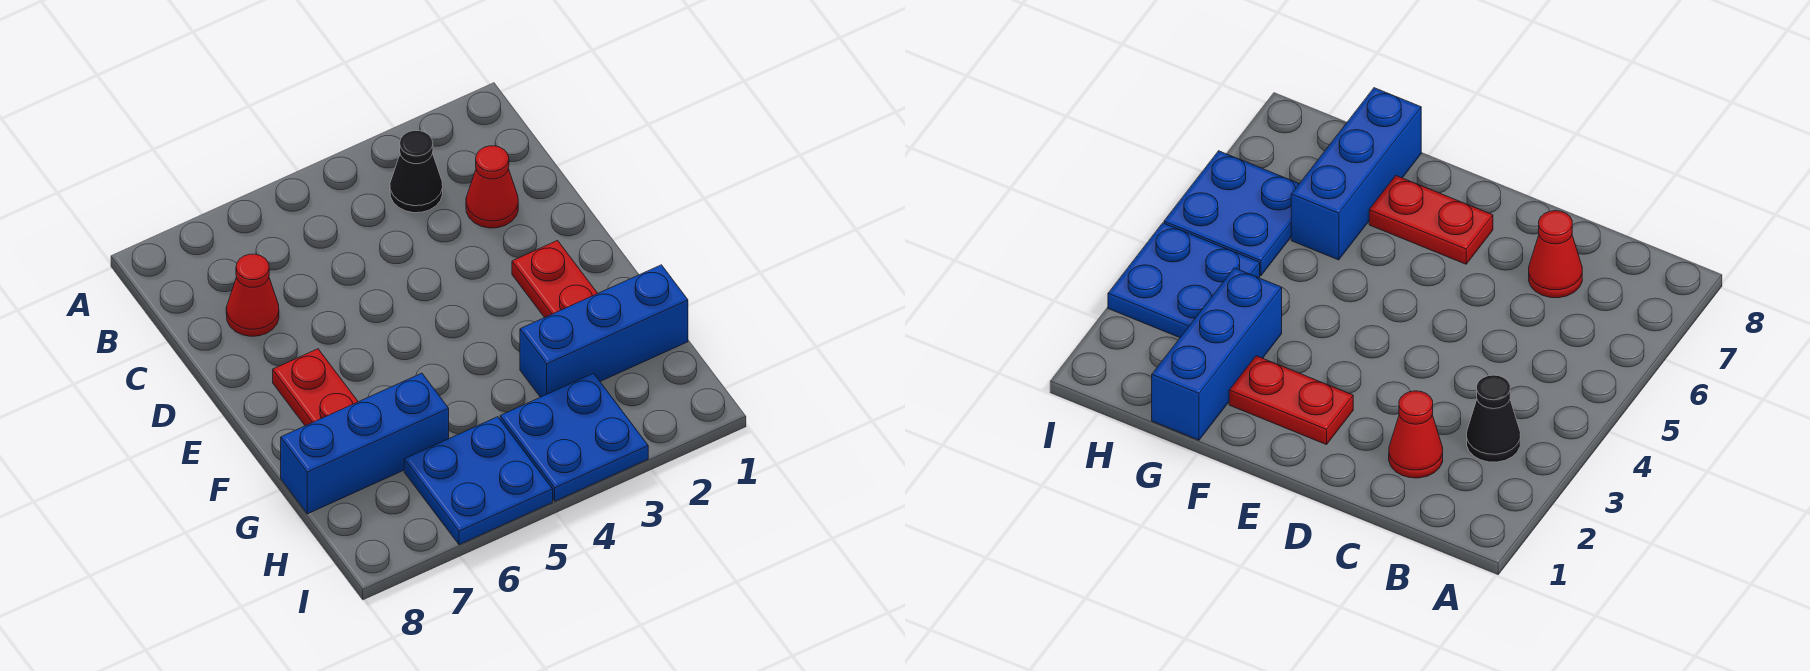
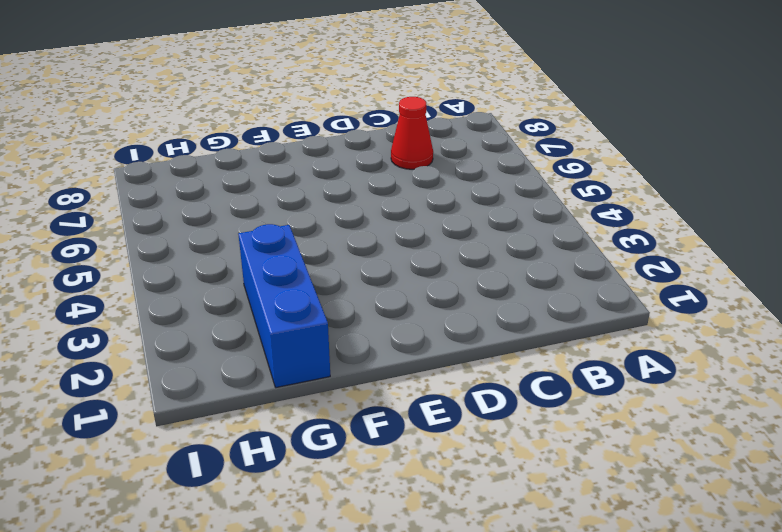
none -> black cone B3 level 1
none -> red cone C2 level 1

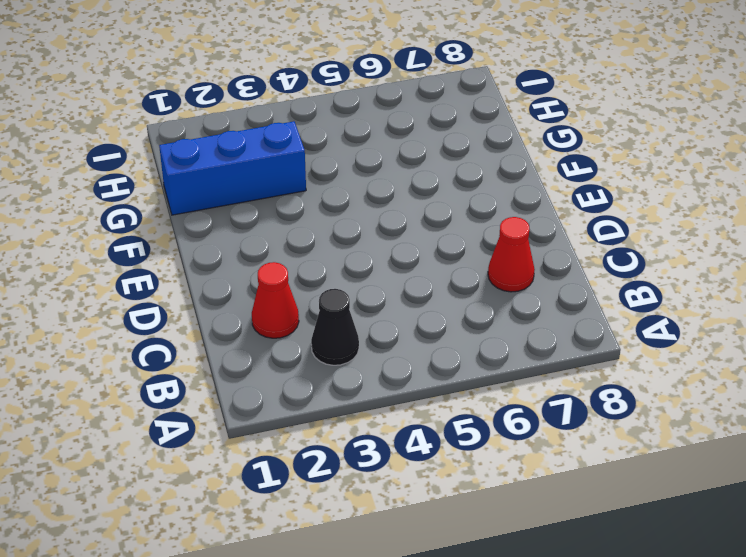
none -> red plate E2:F2 level 1
none -> red plate E7:F7 level 1

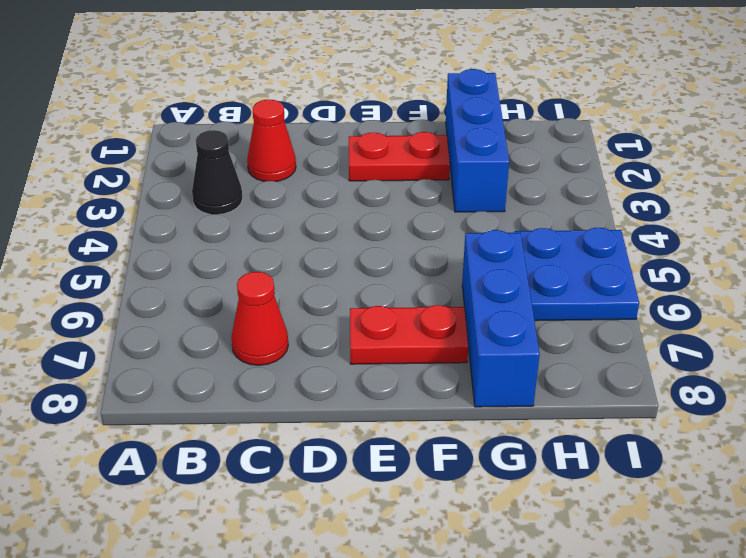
none -> blue plate H3:I4 level 1

